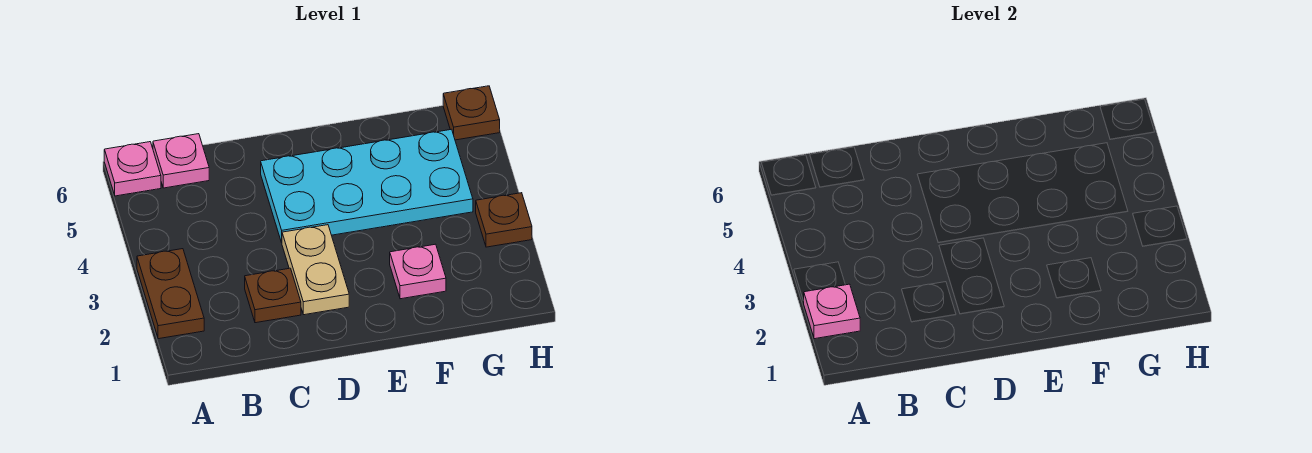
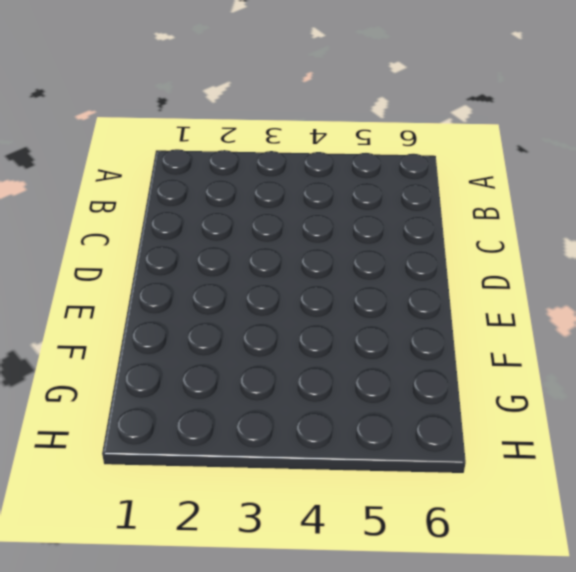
none -> brown plate A2:A3 level 1
none -> pink plate A6 level 1

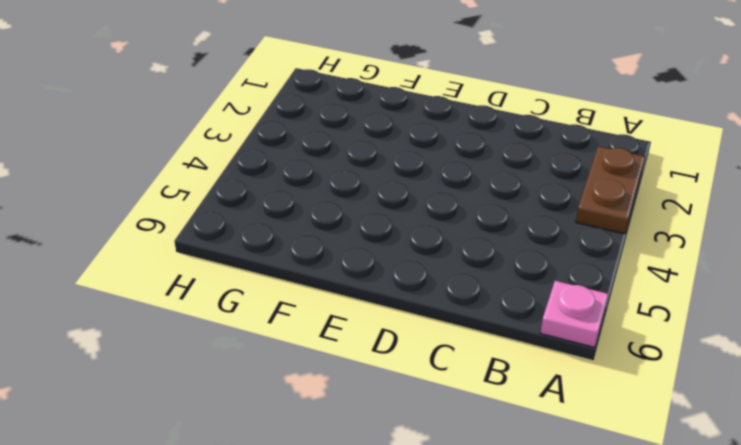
none -> pink plate B6 level 1
none -> brown plate C2 level 1

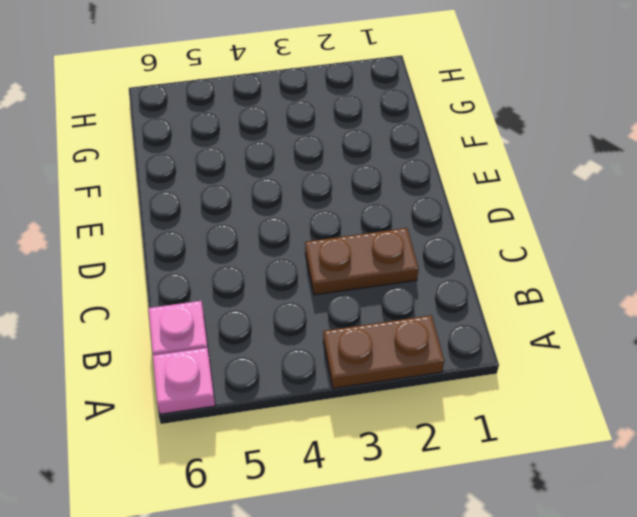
brown plate C2:C3 level 1 -> brown plate C2 level 1
none -> tan plate D2:D3 level 1
none -> cyan plate D4:G5 level 1

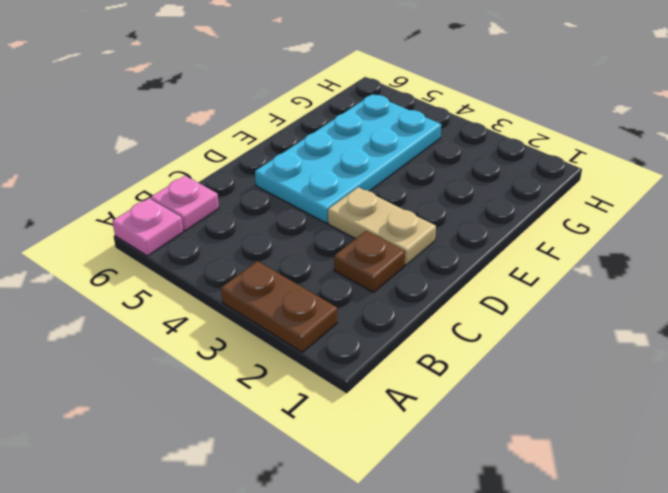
none -> pink plate F2 level 1
none -> brown plate H3 level 1

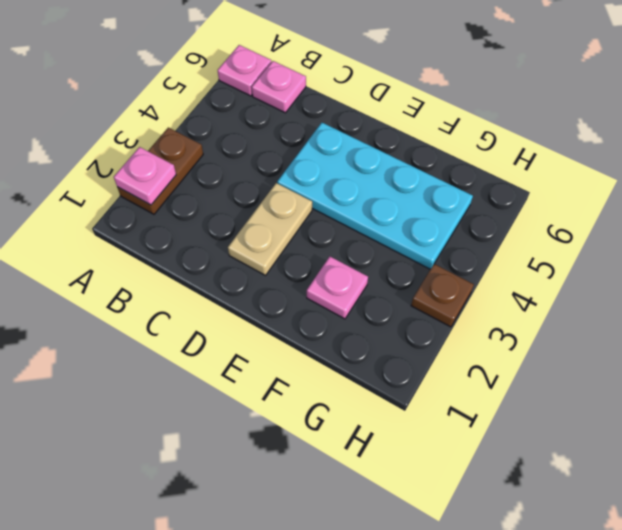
none -> brown plate C2 level 1
none -> brown plate H6 level 1

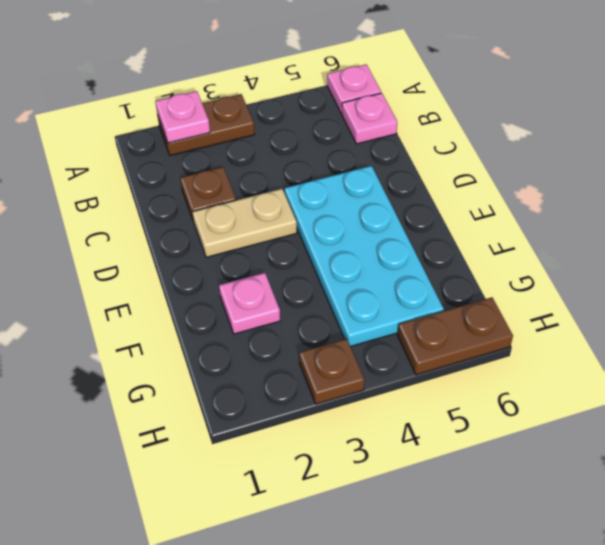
brown plate H5:H6 level 1 -> brown plate H6 level 1

